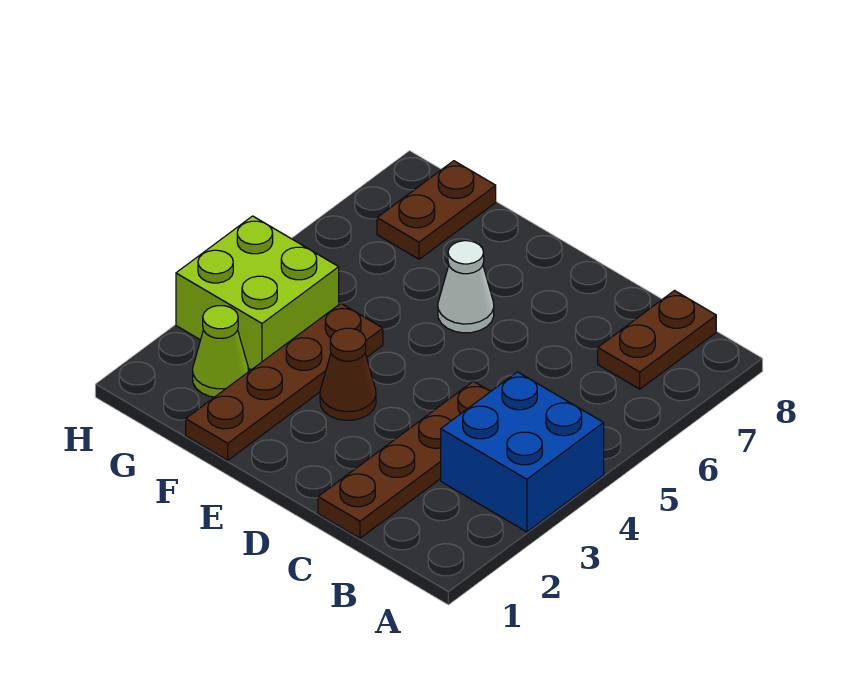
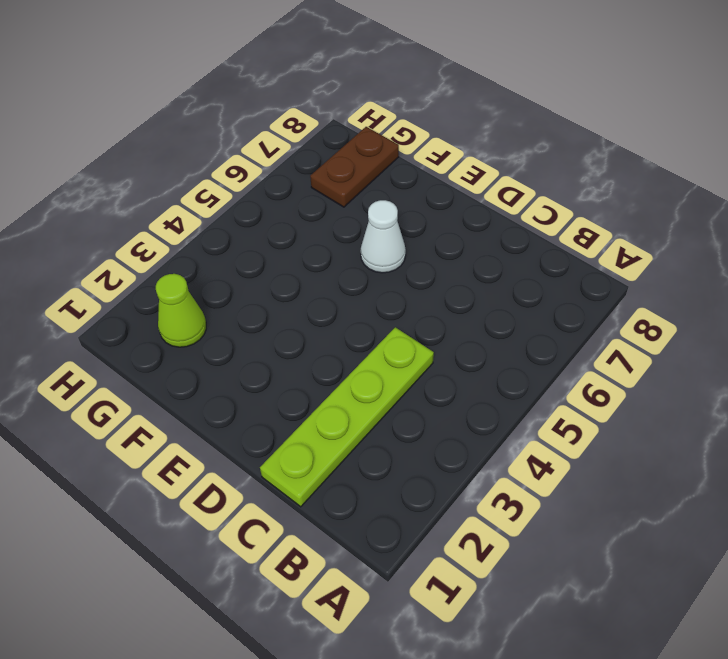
lime plate C1:C4 level 1 -> brown plate C1:C4 level 1
none -> blue brick A3:B4 level 1
none -> brown plate B7:B8 level 1

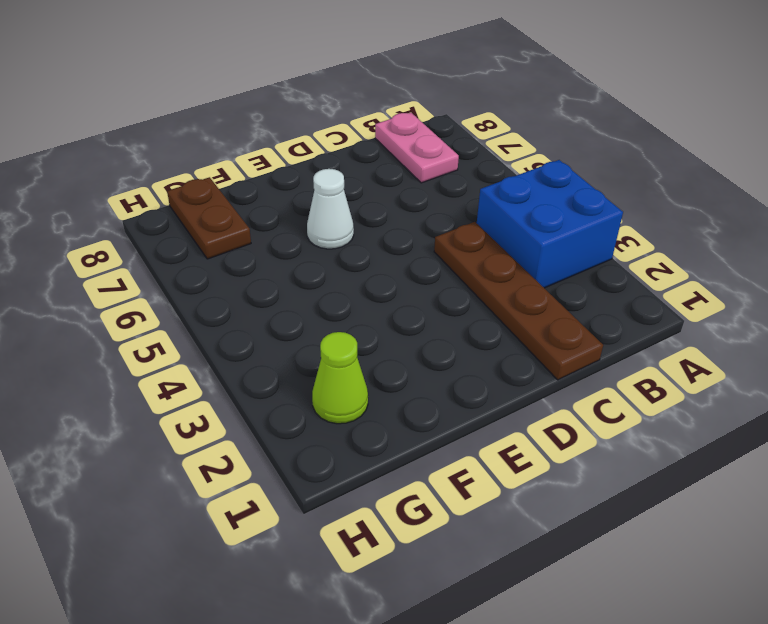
pink plate B7:B8 level 1 -> brown plate B7:B8 level 1
none -> brown cone E3 level 1
none -> brown plate F1:F4 level 1

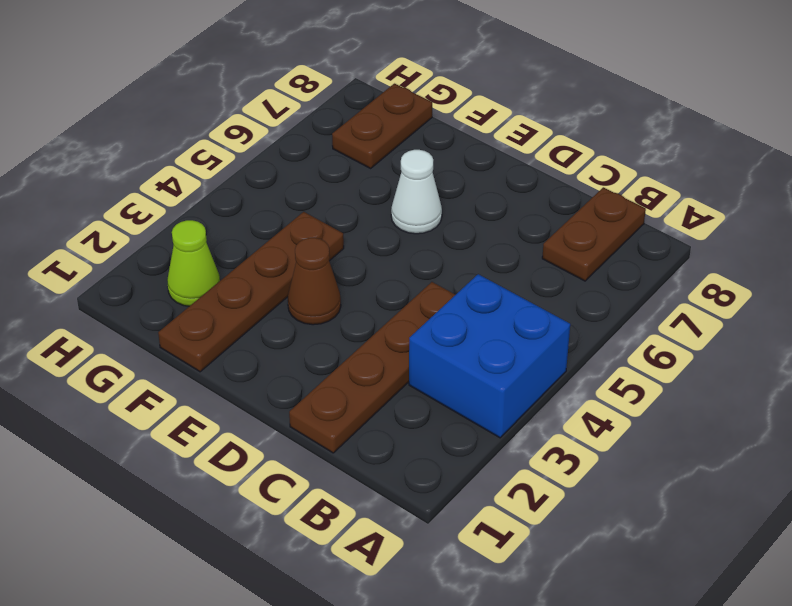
none -> lime brick G3:H4 level 1

